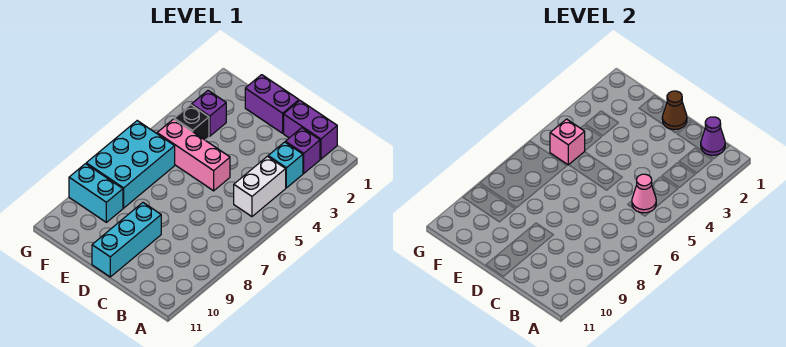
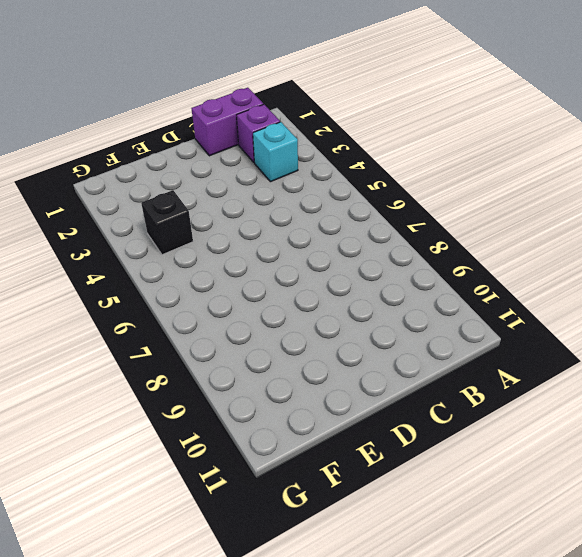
none -> white brick B4:B5 level 1
none -> purple brick D1:E1 level 1
none -> pink brick D5:F5 level 1

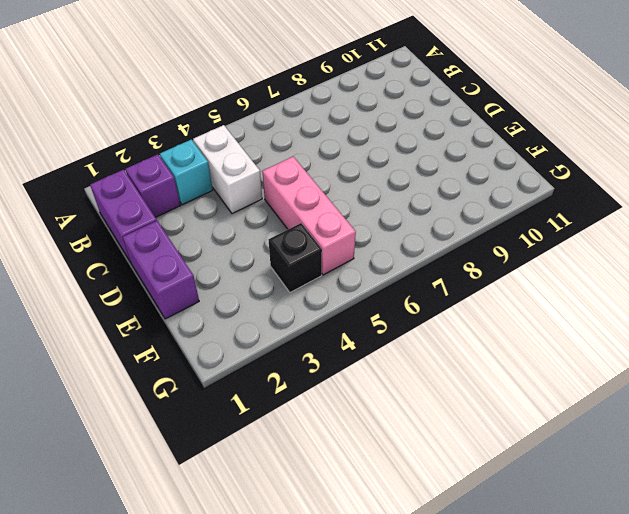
white brick B4:C4 level 1 -> white brick B4:B5 level 1
none -> cyan brick D9:D11 level 1
none -> purple brick F3 level 1
none -> cyan brick F6:G8 level 1

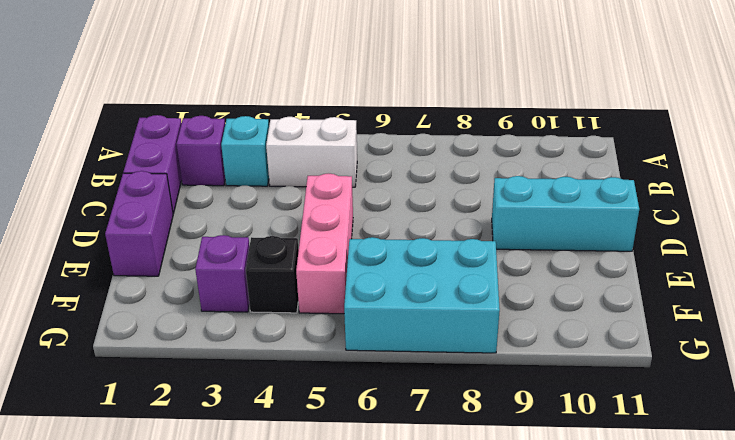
none -> cyan brick F9:G9 level 1
none -> purple cone B1 level 2
none -> pink cone B5 level 2

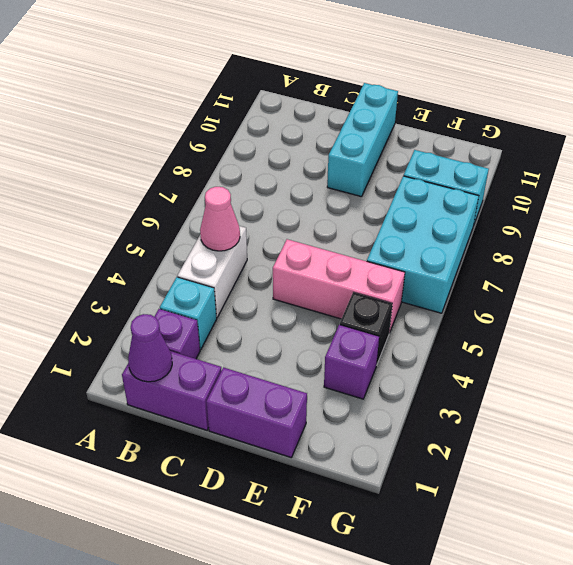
none -> brown cone D1 level 2
none -> pink brick F5 level 2

